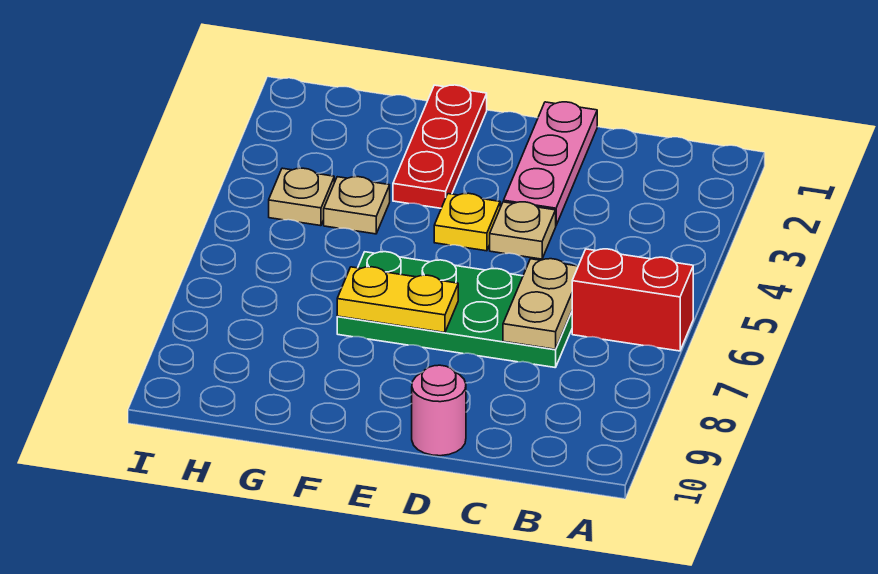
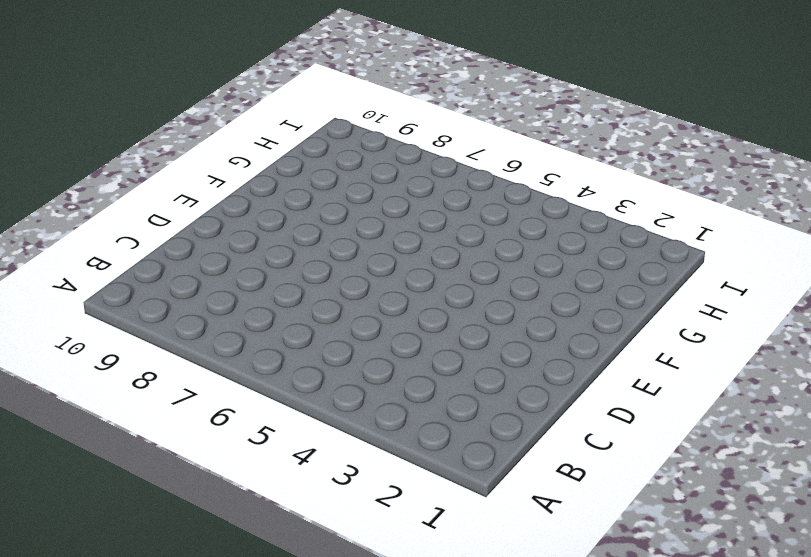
none -> red brick A6:B6 level 1
none -> green plate C6:F7 level 1

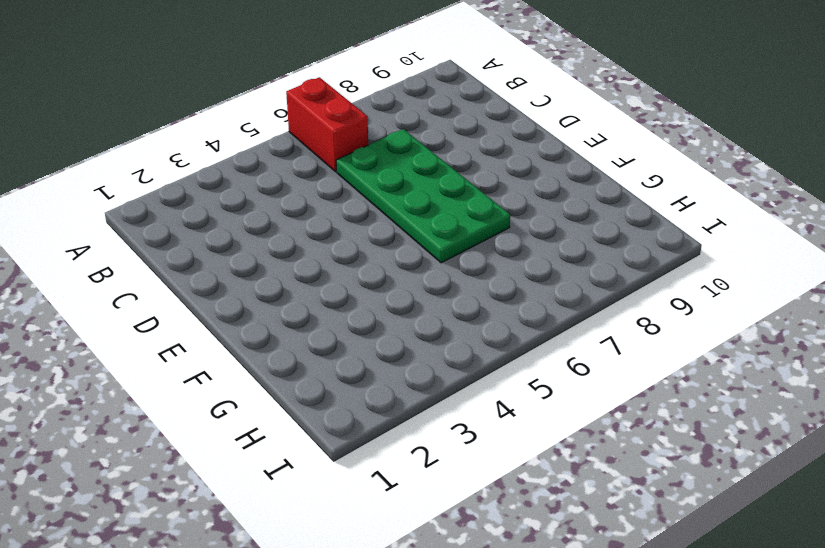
none -> pink plate D1:D3 level 1
none -> tan plate D4 level 1

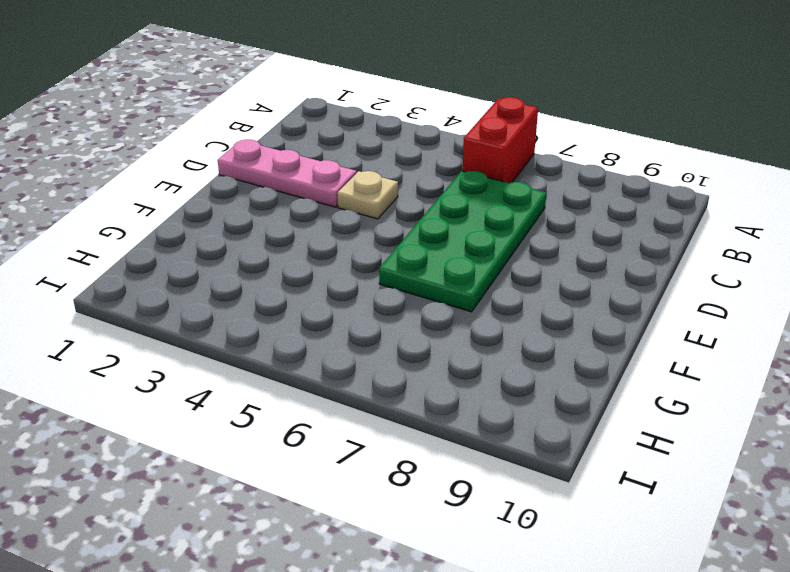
none -> pink round brick D10 level 1
none -> yellow plate E4 level 1

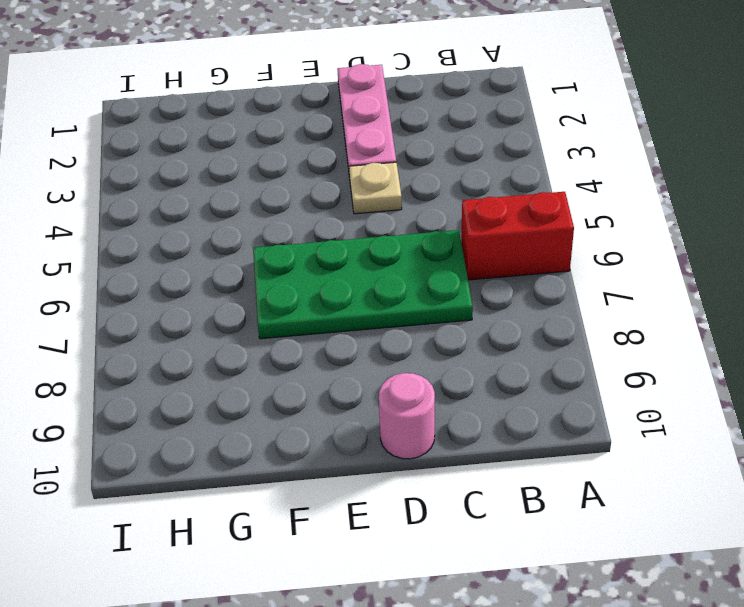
none -> yellow plate E4 level 1
none -> red plate F1:F3 level 1

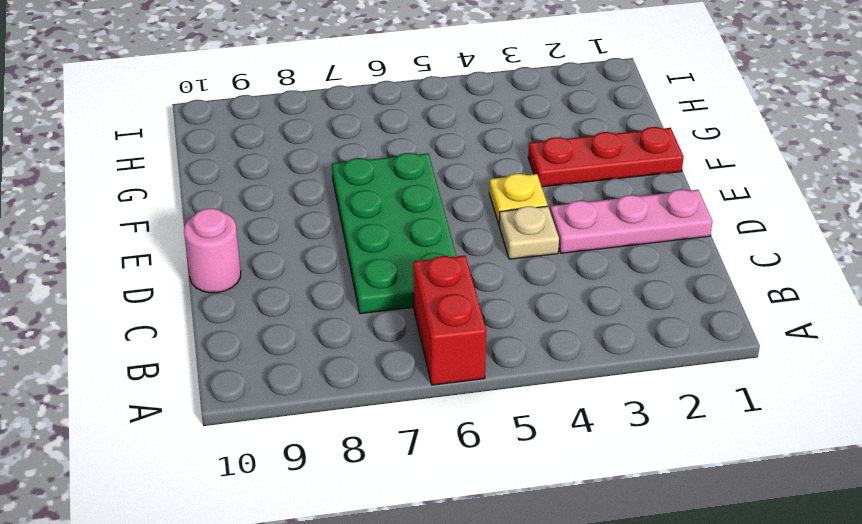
none -> tan plate G4 level 1
none -> tan plate H4 level 1

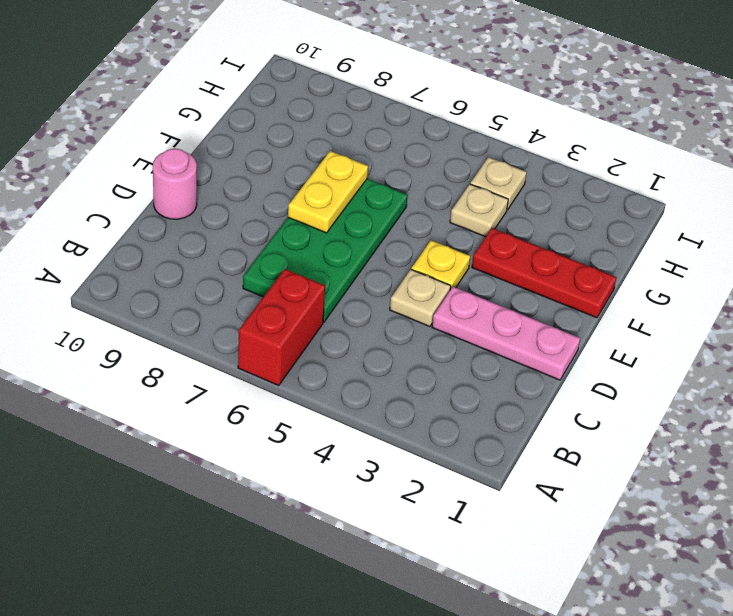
none -> tan plate C6:C7 level 2

